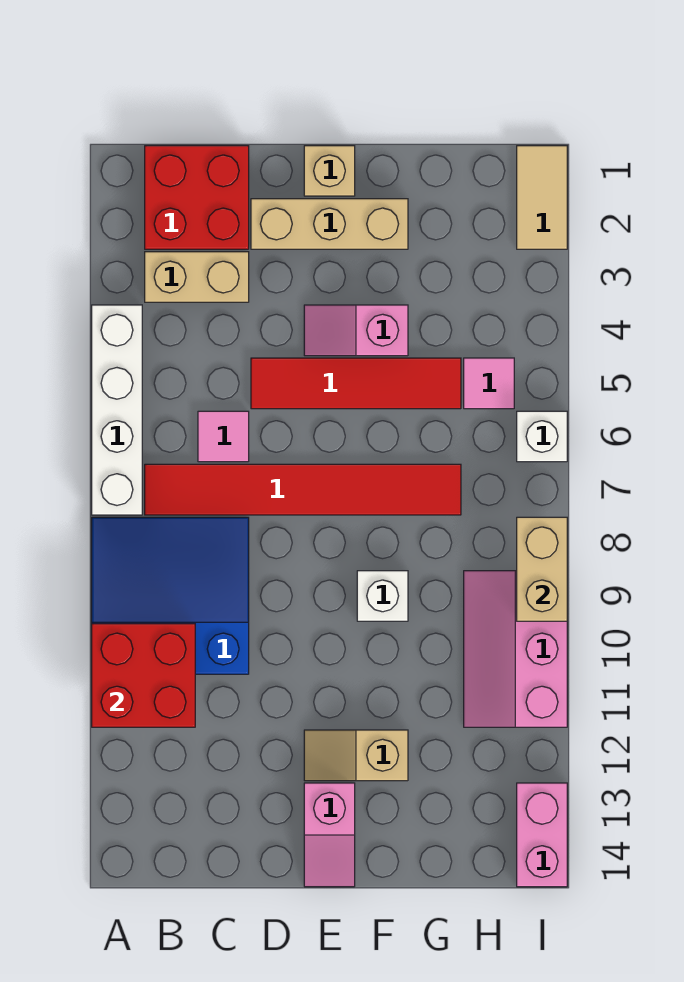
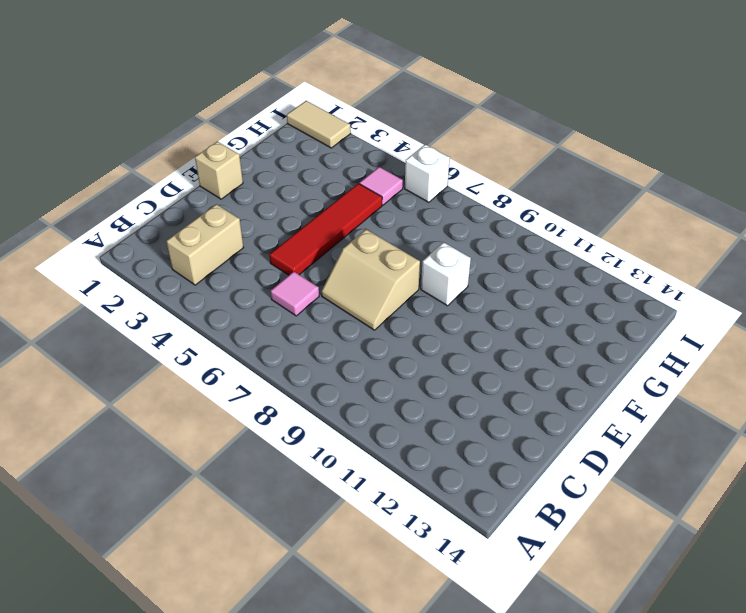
tan slope D7:E8 level 1 top E -> red tile B7:G7 level 1
none -> white brick A4:A7 level 1
none -> blue slope A8:C10 level 1 top 10
none -> red brick B1:C2 level 1

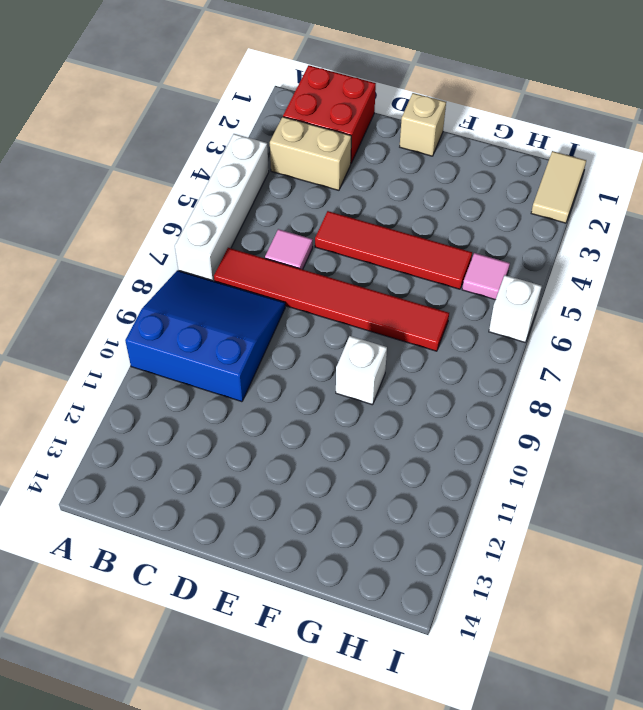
none -> tan brick D2:F2 level 1
none -> pink slope E4:F4 level 1 top F
none -> tan slope E12:F12 level 1 top F

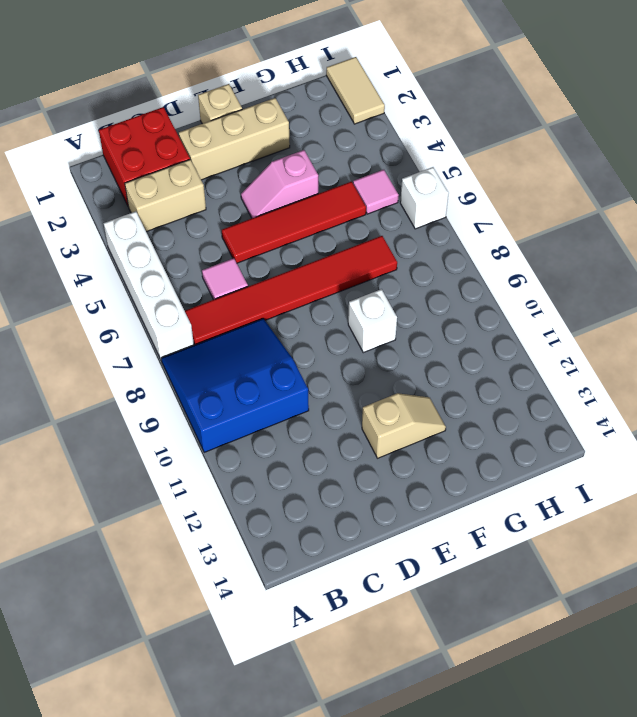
tan slope E12:F12 level 1 top E -> tan slope E12:F12 level 1 top F
none -> pink slope E13:E14 level 1 top 13
none -> pink slope H9:I11 level 1 top I
none -> pink brick I13:I14 level 1

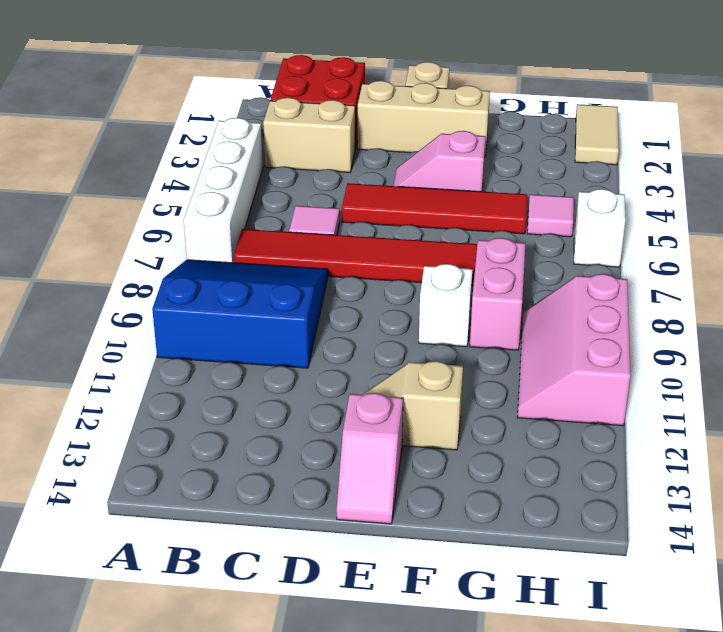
pink brick G8:G9 level 1 -> pink brick I13:I14 level 1
none -> red brick A10:B11 level 2
none -> tan brick I8:I9 level 2

